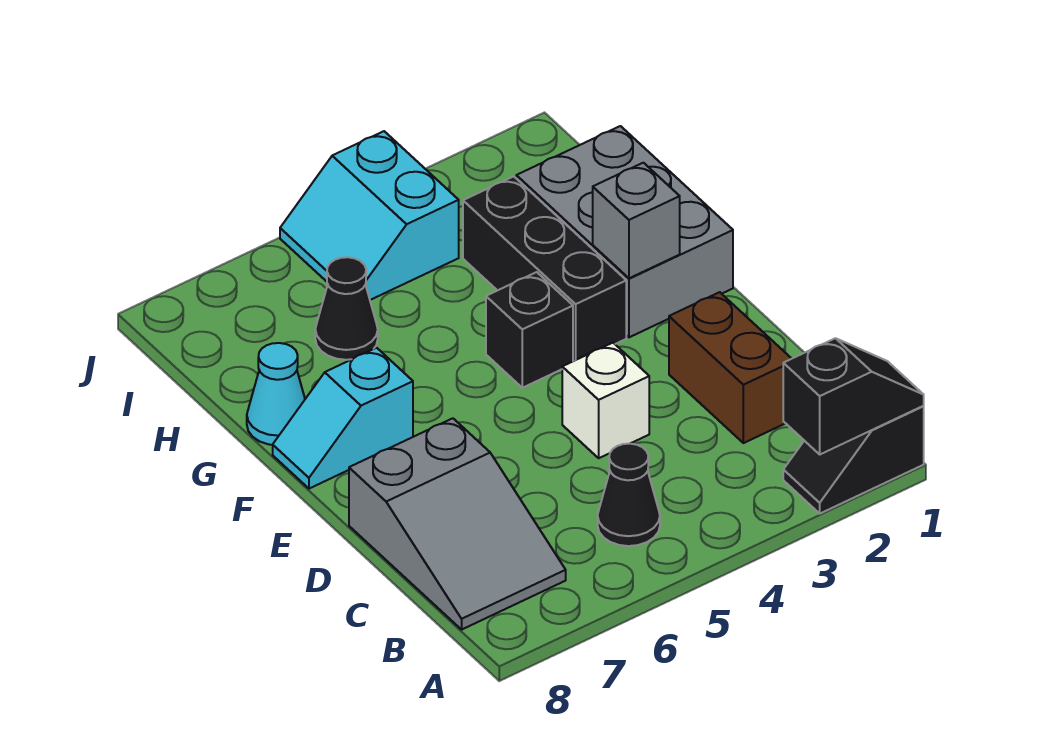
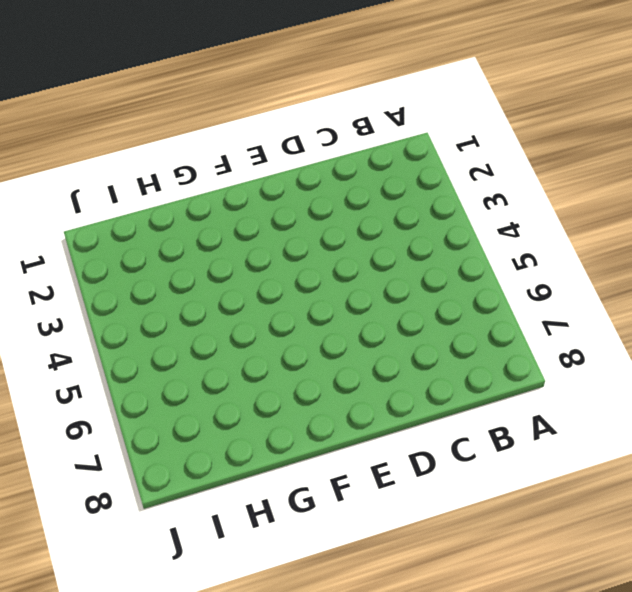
none -> black slope A1:A2 level 1 top 1
none -> black cone B5 level 1
none -> grey slope B7:D8 level 1 top D

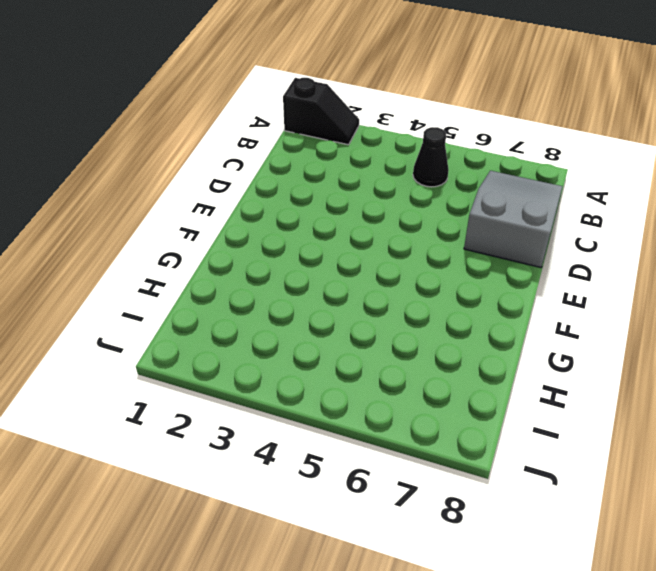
none -> brown brick C2:D2 level 1
none -> white brick D4 level 1
none -> grey brick F1:H2 level 1

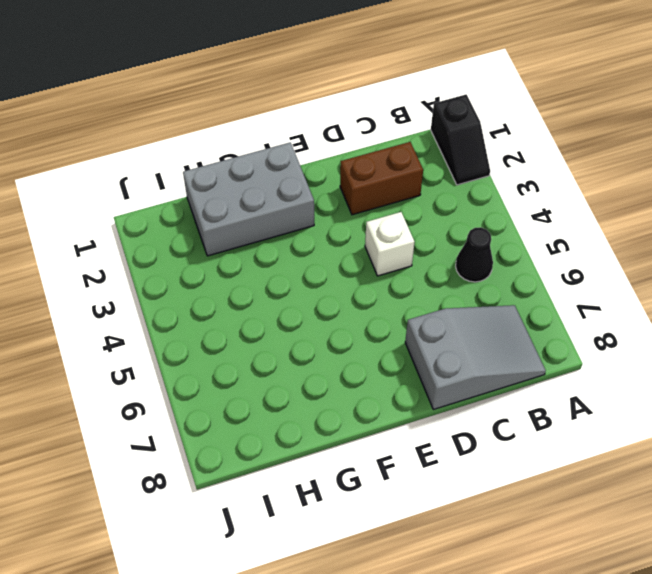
none -> black brick F3:H3 level 1
none -> black brick F4 level 1
none -> cyan slope F7:F8 level 1 top 7

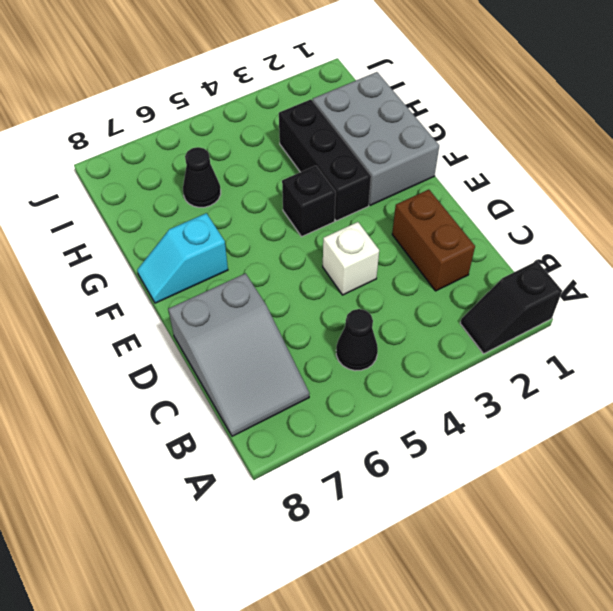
none -> cyan cone G8 level 1
none -> cyan slope I4:J5 level 1 top 4
none -> black slope A1:A2 level 2 top 2

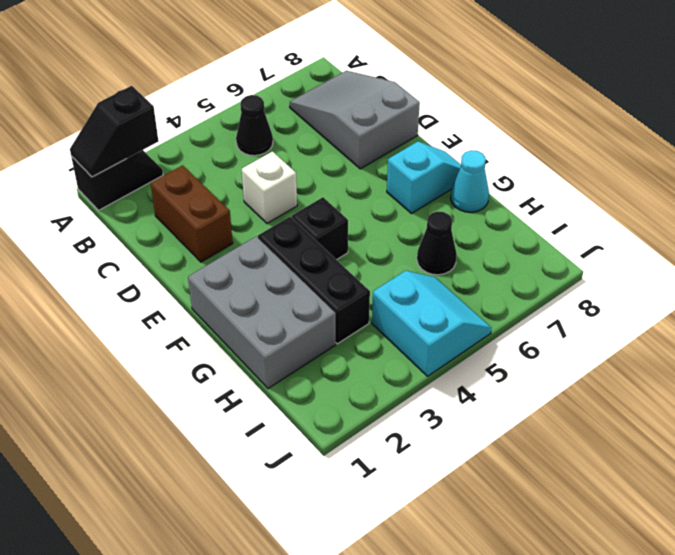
none -> grey brick F2 level 2

